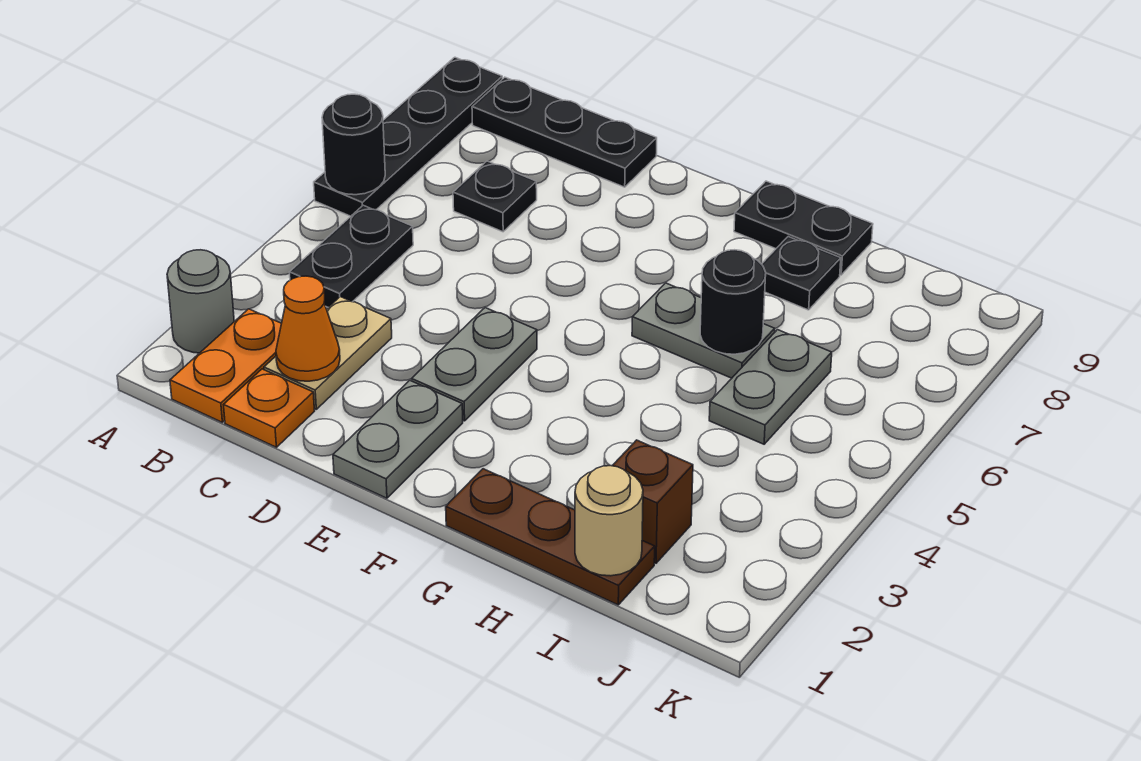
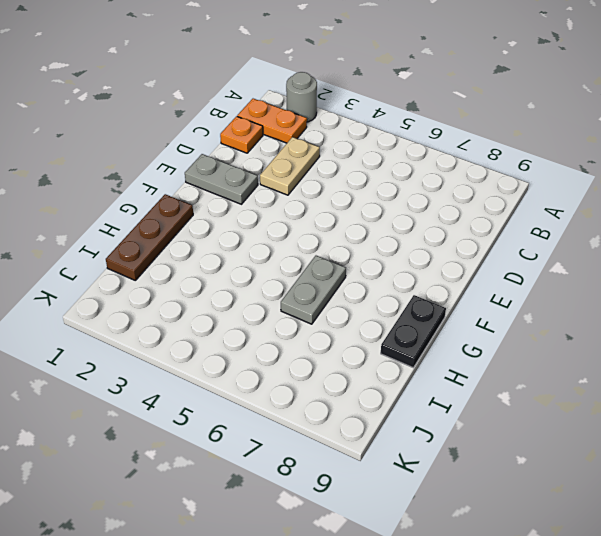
tan plate C3:D3 level 1 -> tan plate C2:C3 level 1
none -> black plate A6:A9 level 1
none -> black plate B4:B5 level 1
none -> black plate B9:D9 level 1

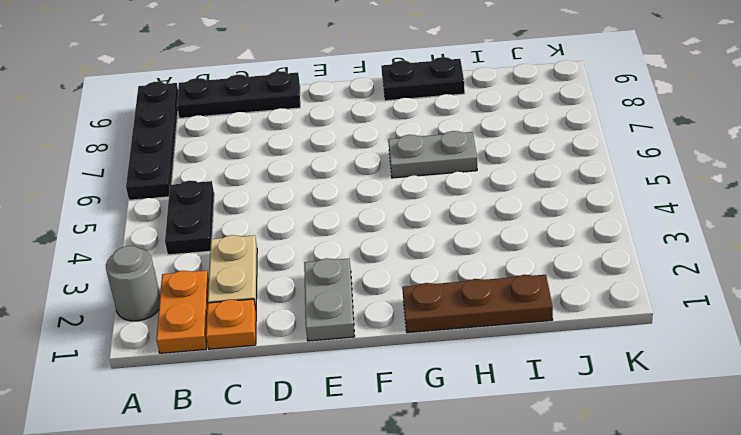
none -> black plate C7 level 1
none -> grey plate E3:E4 level 1
none -> black plate H8 level 1

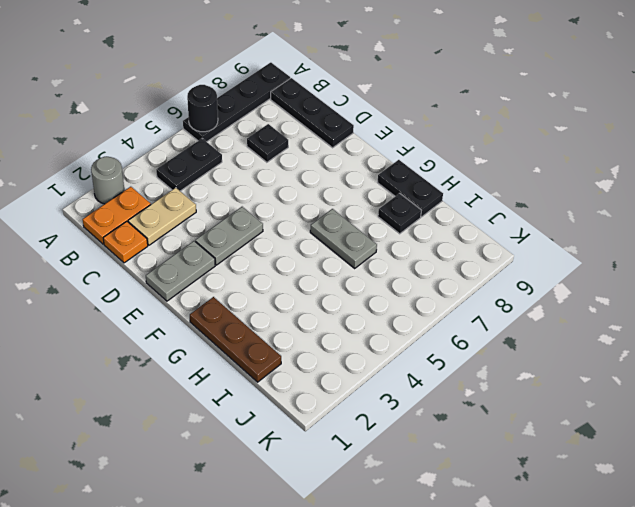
none -> brown brick I2 level 1
none -> grey plate I5:I6 level 1
none -> orange cone C2 level 2

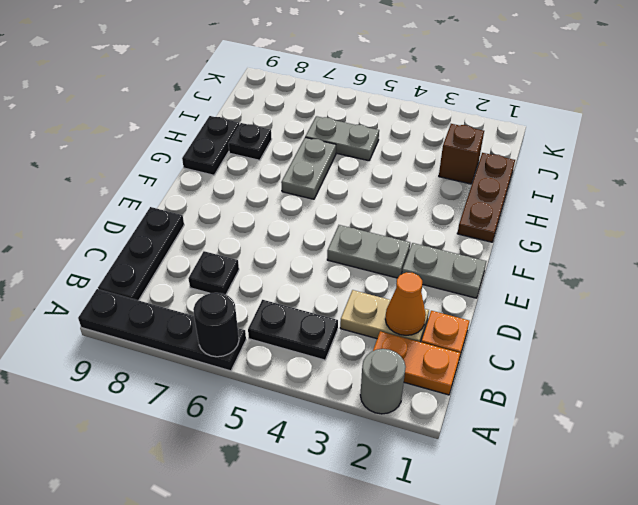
none -> black round brick H6 level 2
none -> tan round brick I1 level 2

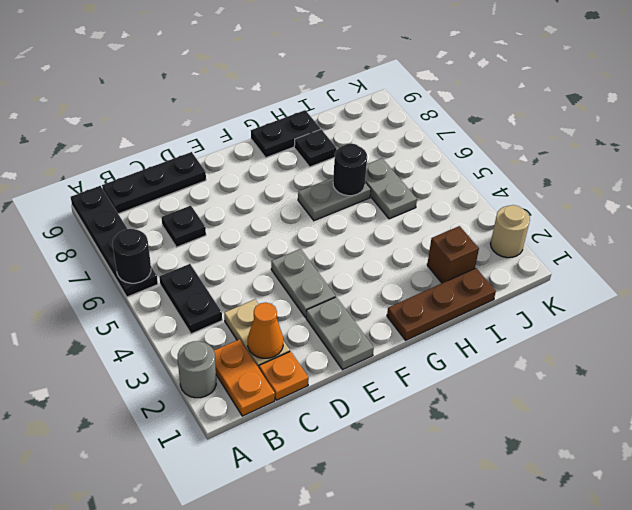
tan round brick K2 level 1 -> tan round brick I1 level 2

